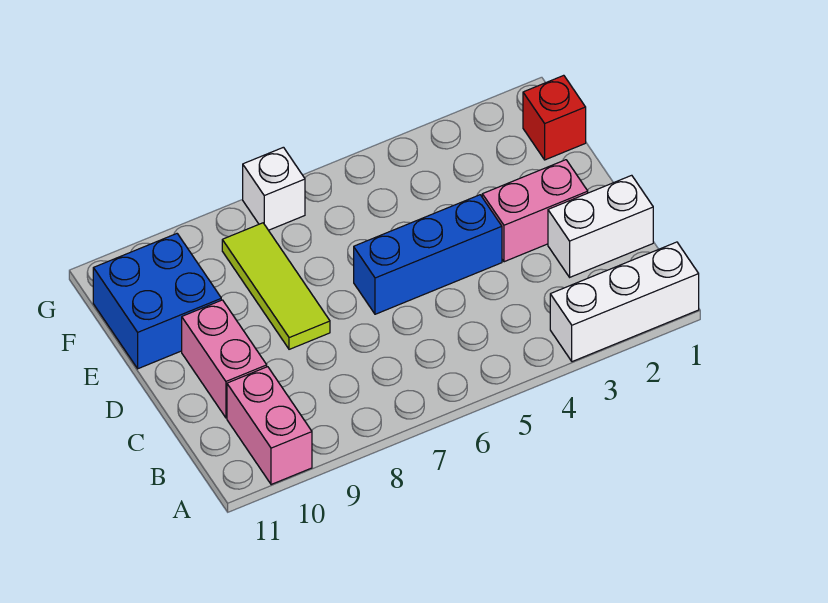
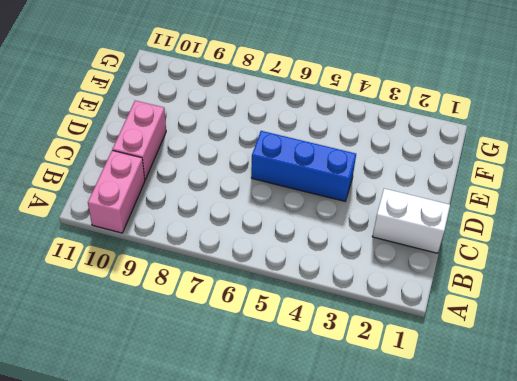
none -> white brick A1:A3 level 1
none -> pink brick D2:D3 level 1

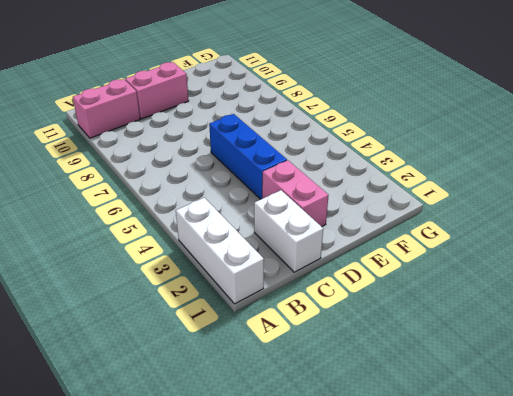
none -> lime tile D8:F8 level 1
none -> blue brick E10:F11 level 1

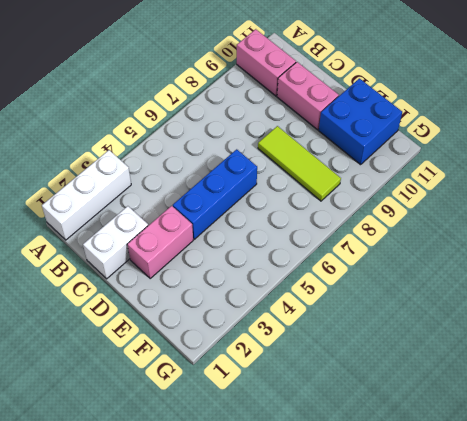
none -> red brick F1 level 1
none -> white brick G7 level 1

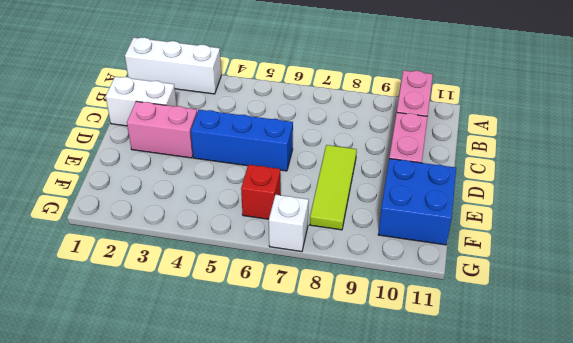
red brick F6 level 1 -> red brick F1 level 1

